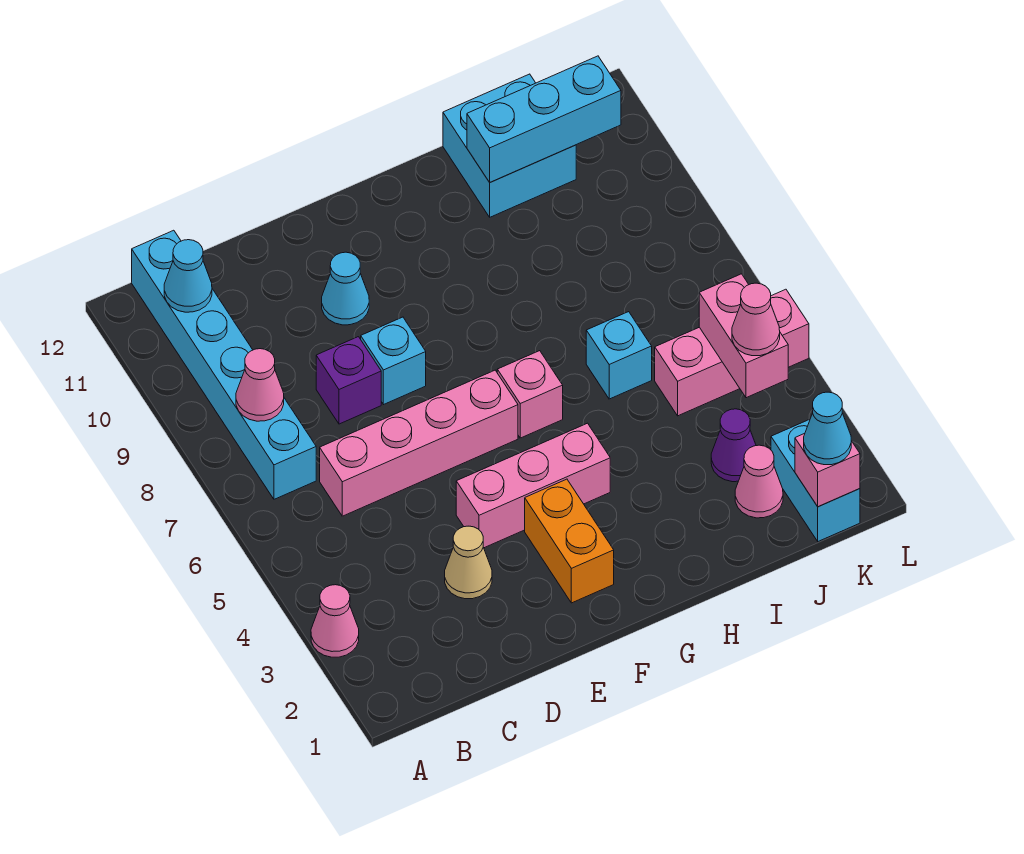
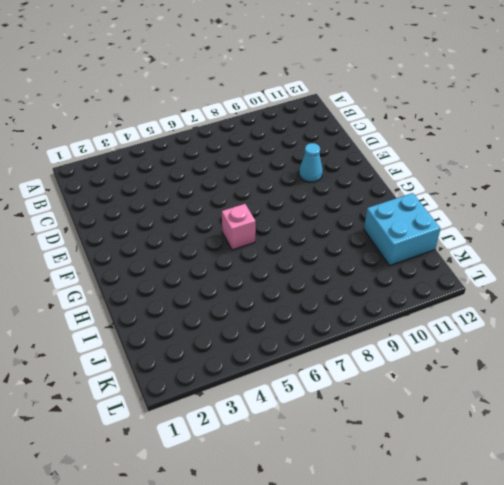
none -> pink cone A3 level 1
none -> cyan brick B7:B12 level 1
none -> pink brick C6:F6 level 1

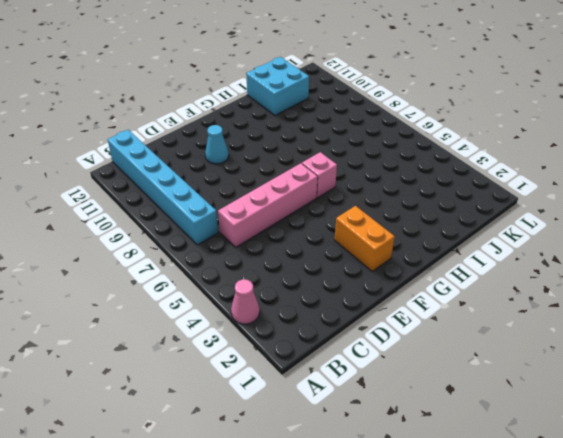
none -> tan cone D3 level 1
none -> purple brick D8 level 1
none -> pink brick E4:G4 level 1

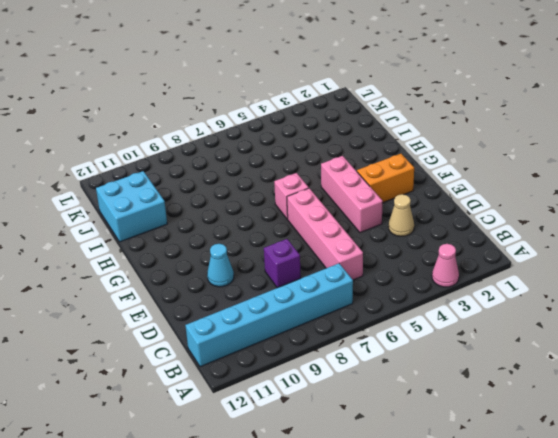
none -> cyan brick E8 level 1
none -> cyan brick I6 level 1
none -> pink cone J2 level 1

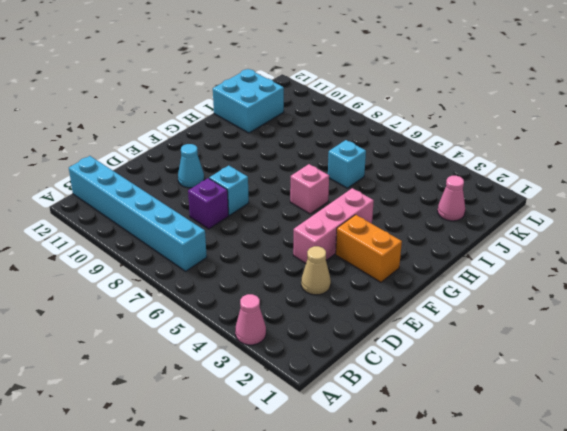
none -> pink brick C6:F6 level 1
none -> purple cone J3 level 1
none -> pink brick J5:L5 level 1

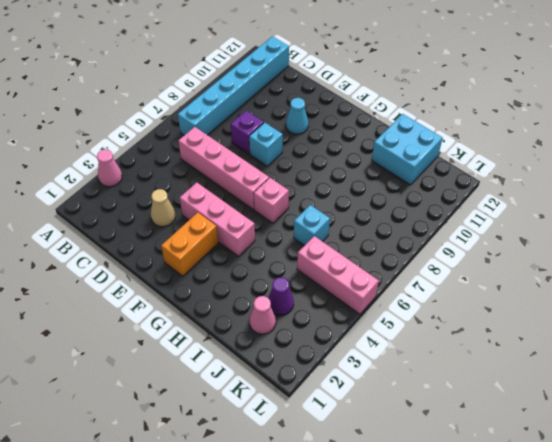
none -> cyan brick K1:K2 level 1
none -> pink cone B8 level 2
none -> cyan cone B11 level 2

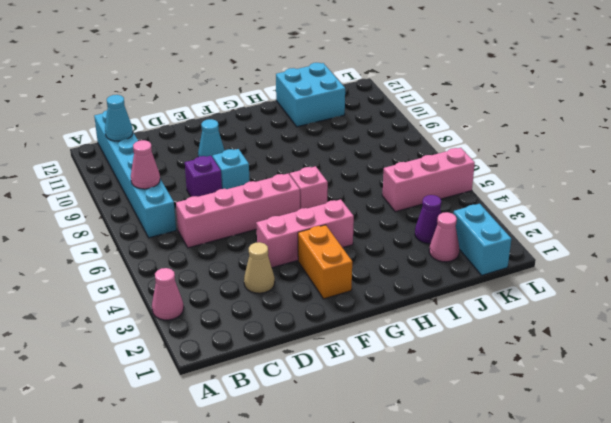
none -> cyan brick I6 level 1
none -> cyan brick I11:K11 level 2
none -> pink brick K1 level 2

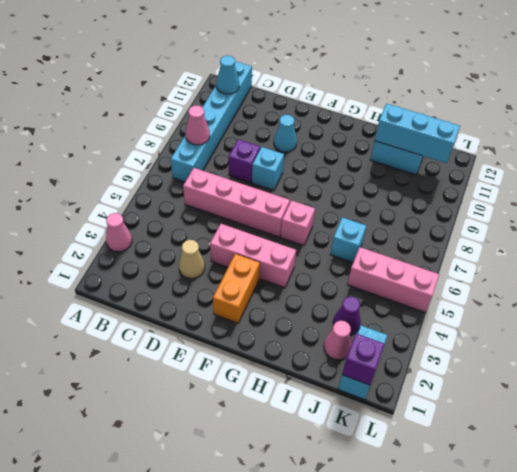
purple brick K1 level 2 -> pink brick K1 level 2
none -> pink brick K4:K5 level 2
none -> cyan cone K1 level 3
none -> pink cone K4 level 3

